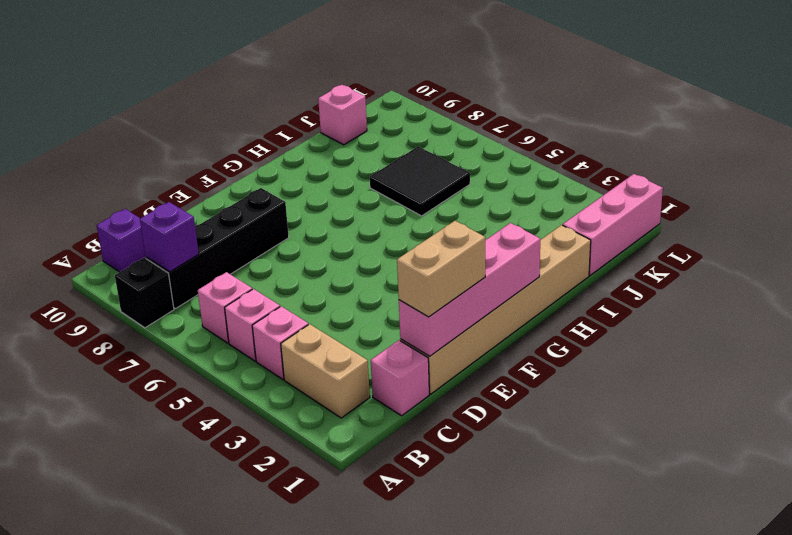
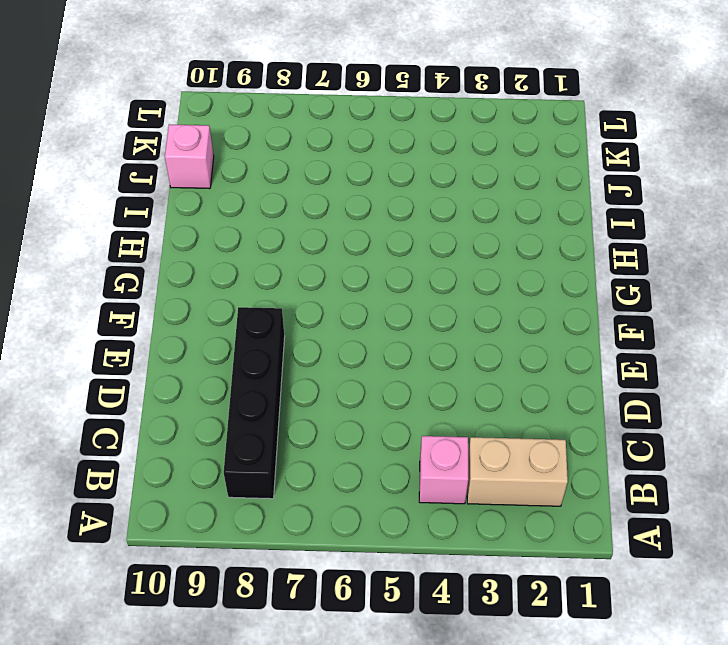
none -> black brick A8 level 1
none -> pink brick B5 level 1
none -> pink brick B6 level 1

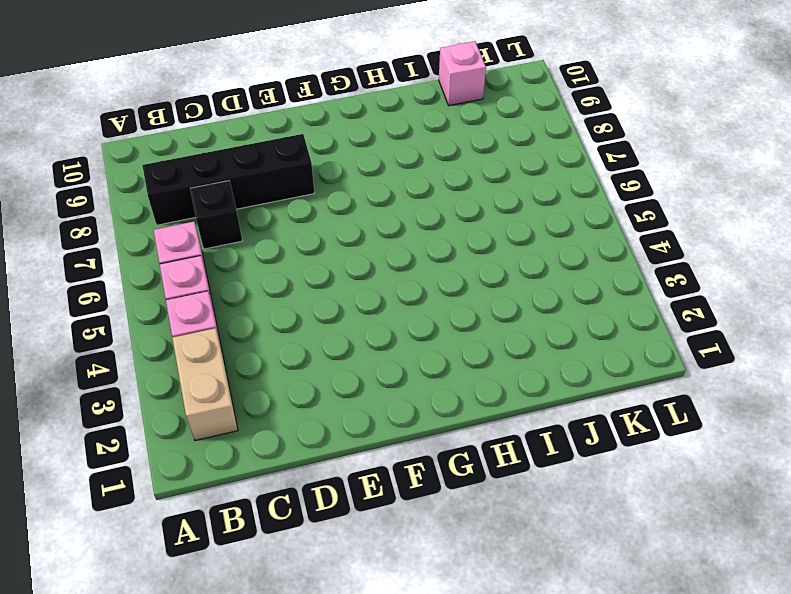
black brick C7 level 1 -> black brick A8 level 1
none -> purple brick B10 level 1
none -> pink brick C1 level 1
none -> tan brick D1:I1 level 1

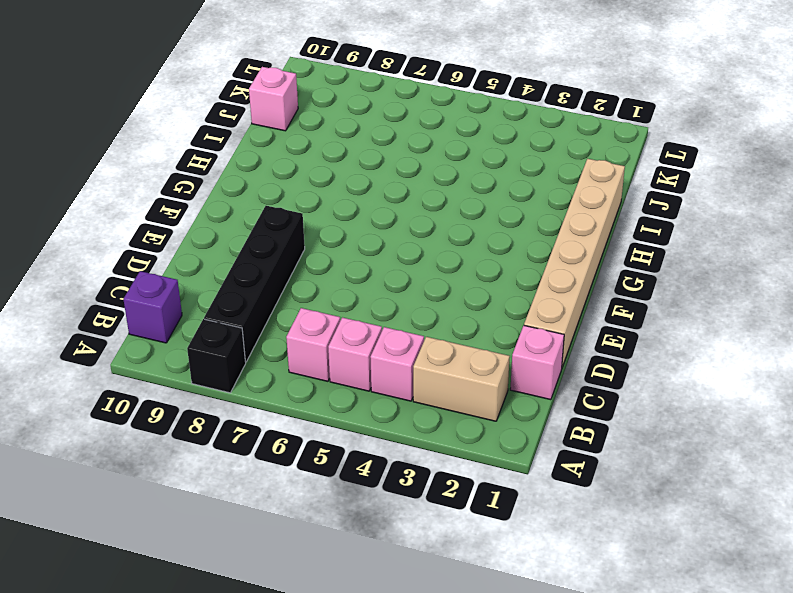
none -> black tile I6:J7 level 1
none -> pink brick J1:L1 level 1
none -> purple brick B8 level 2

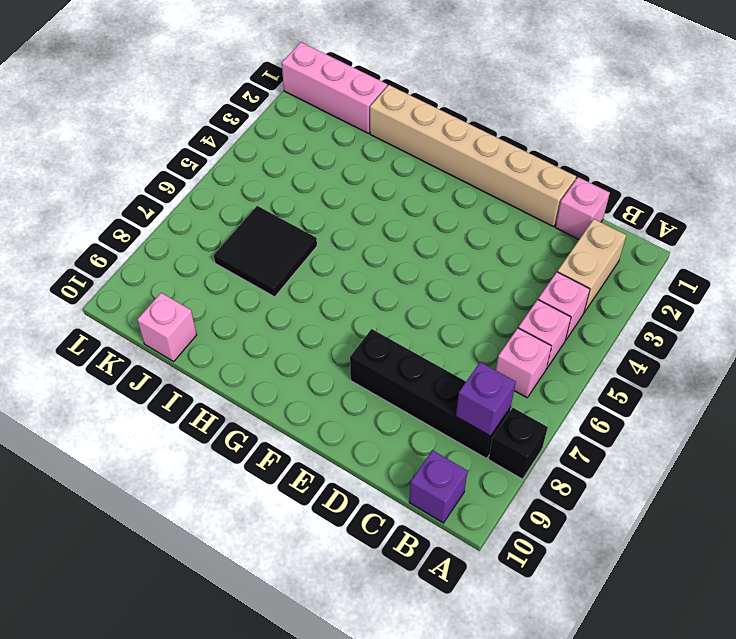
none -> pink brick D1:G1 level 2
none -> tan brick D1:E1 level 3

